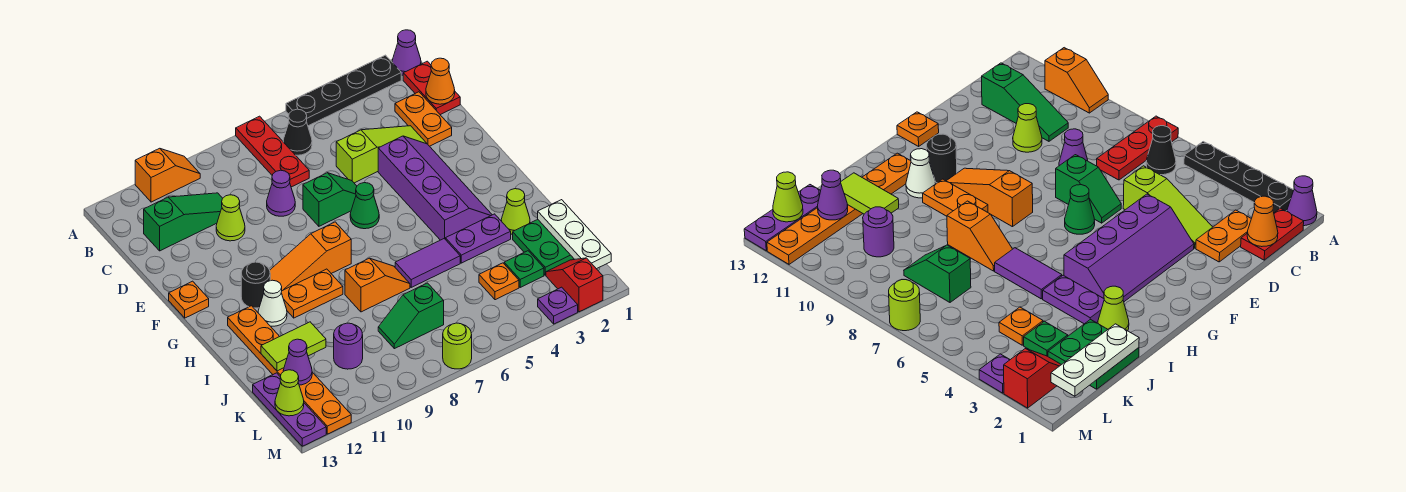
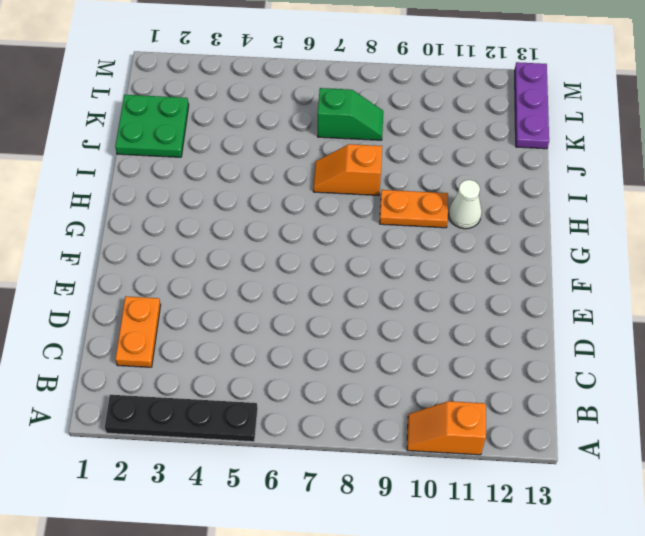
none -> purple cone A1 level 1
none -> red plate A7:C7 level 1
none -> red plate B1:C1 level 1
none -> black cone B6 level 1

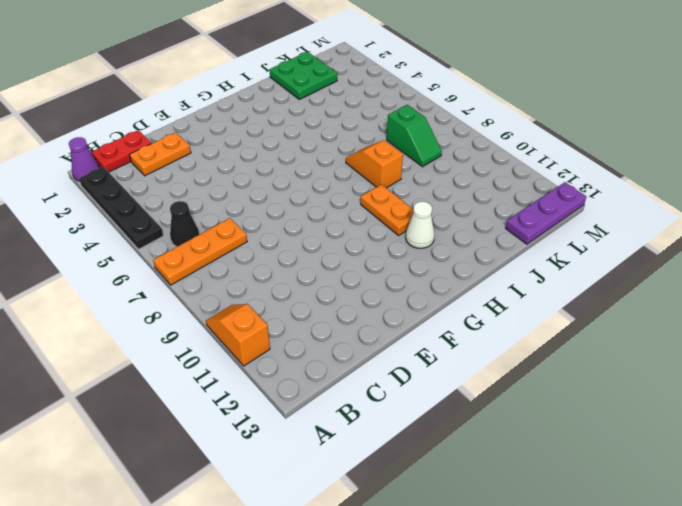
orange plate A7:C7 level 1 -> red plate A7:C7 level 1
none -> green slope C10:C12 level 1 top 12
none -> lime slope D3:D5 level 1 top 5
none -> purple cone D8 level 1
none -> lime cone D10 level 1

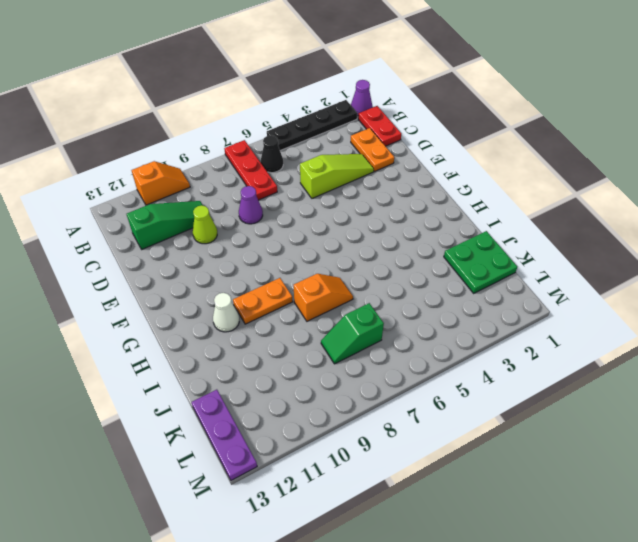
none -> purple slope E3:H4 level 1 top 4
none -> green slope E6:E7 level 1 top 7
none -> green cone F6 level 1
none -> orange plate F13 level 1

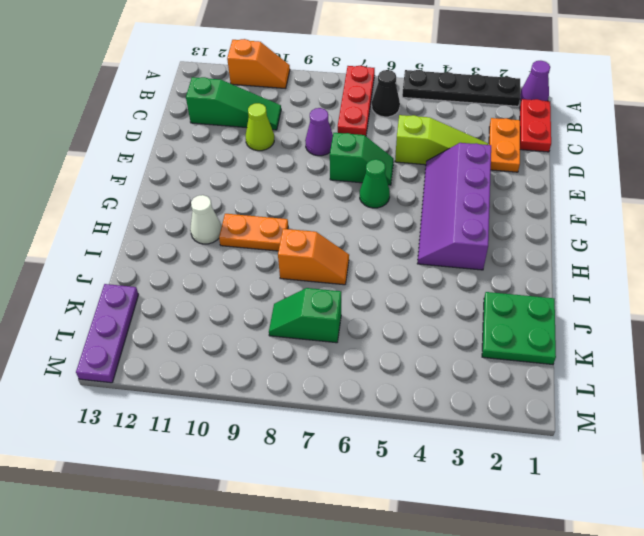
purple slope E3:H4 level 1 top 3 -> purple slope E3:H4 level 1 top 4
none -> orange plate F13 level 1
none -> orange slope G8:G10 level 1 top 8
none -> black round brick G11 level 1
none -> orange plate H12:M12 level 1

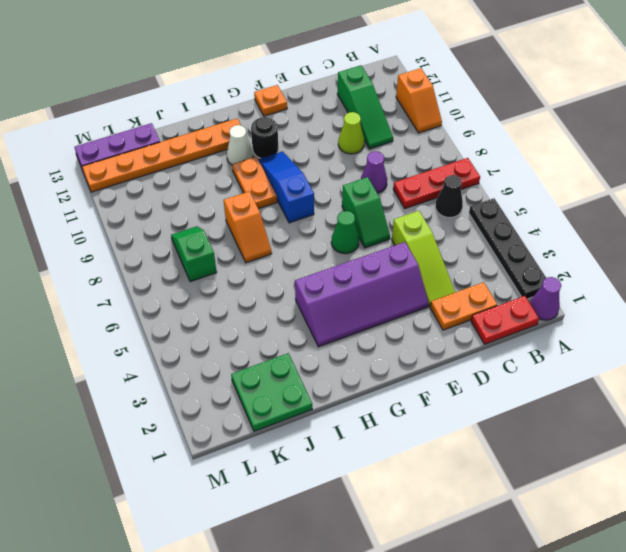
blue slope G8:G10 level 1 top 8 -> orange slope G8:G10 level 1 top 8
none -> lime cone I2 level 1
none -> purple plate I3:I4 level 1
none -> purple tile I5:I6 level 1
none -> green plate K3 level 1

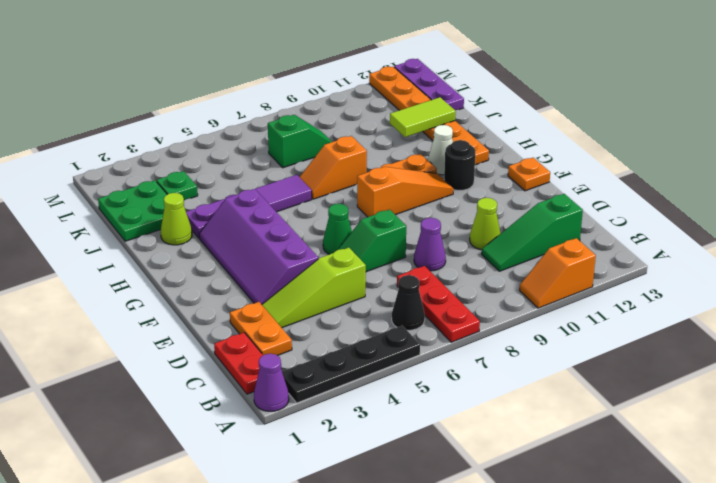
none -> orange plate K4 level 1
none -> purple round brick K10 level 1
none -> red slope L2:M2 level 1 top M
none -> purple plate M3 level 1

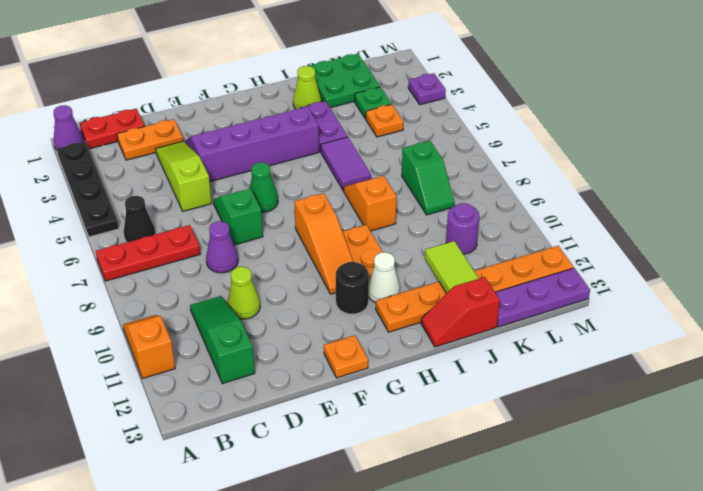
red slope I13:J13 level 1 top J -> red slope L2:M2 level 1 top M
none -> lime round brick M7 level 1
none -> orange cone C1 level 2
none -> white plate J1:L1 level 2
none -> purple cone K12 level 2

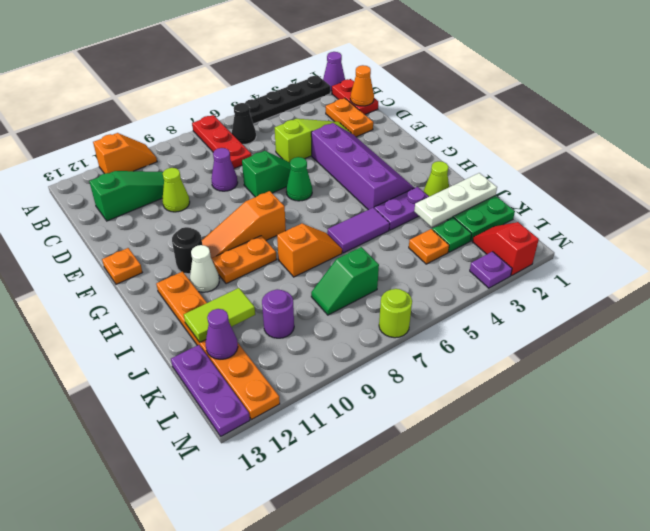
white plate J1:J3 level 2 -> white plate J1:L1 level 2
none -> lime cone L13 level 2

